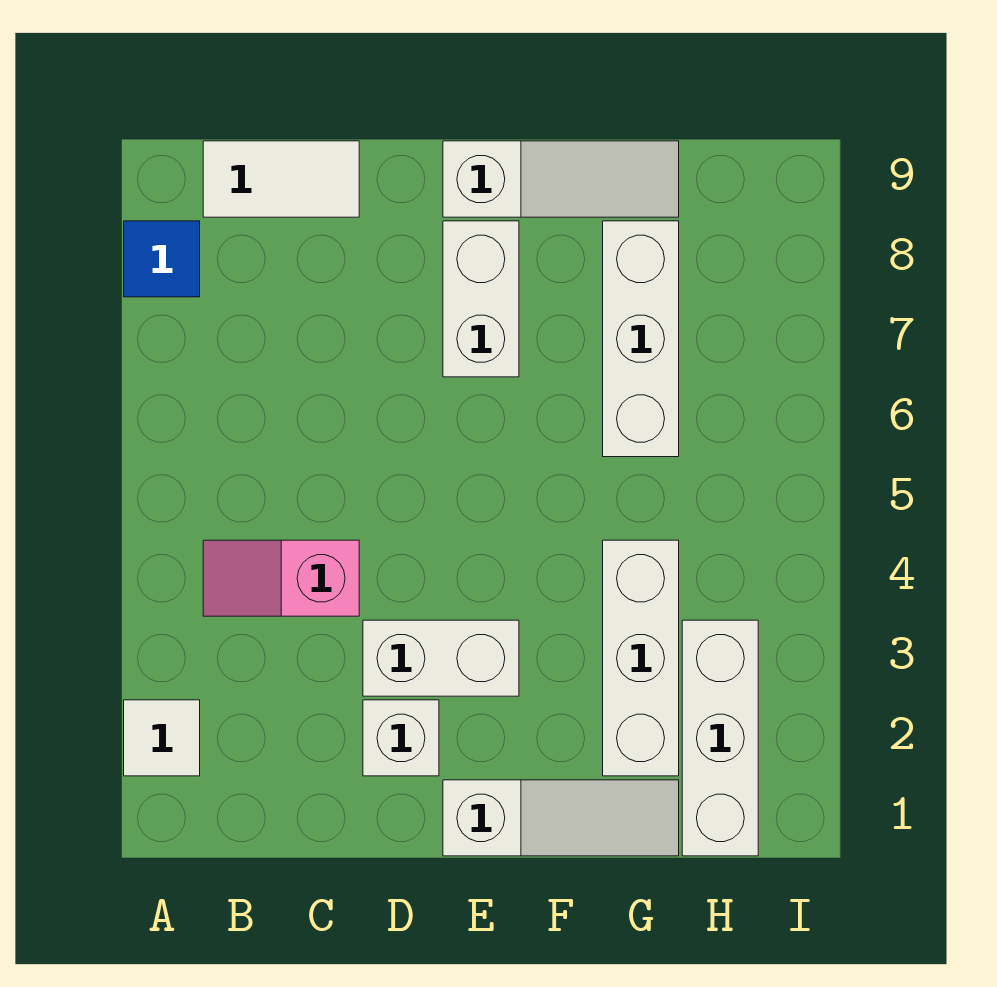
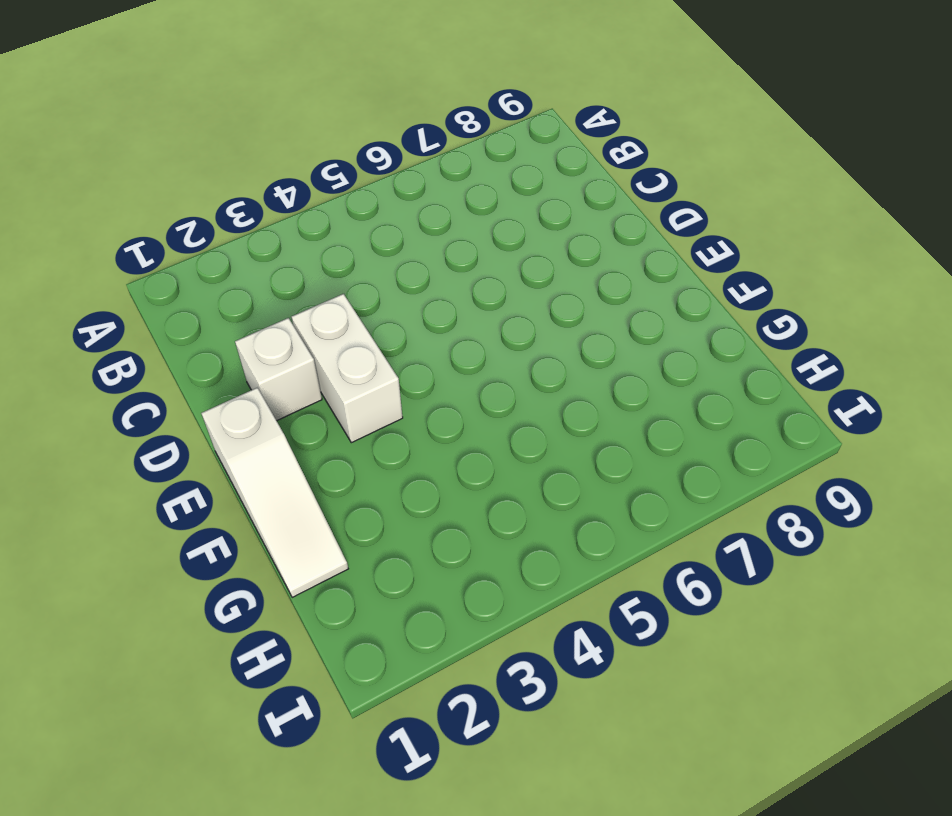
none -> white tile A2 level 1
none -> blue tile A8 level 1
none -> pink slope B4:C4 level 1 top C

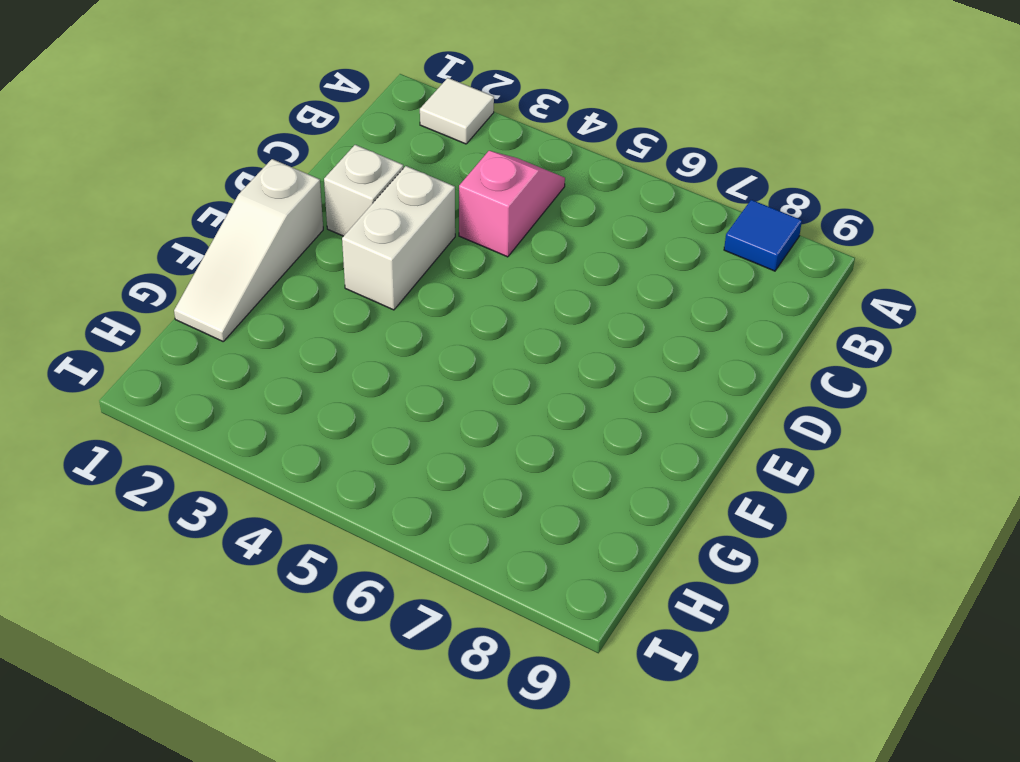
none -> white tile B9:C9 level 1
none -> white brick E7:E8 level 1
none -> white slope E9:G9 level 1 top E

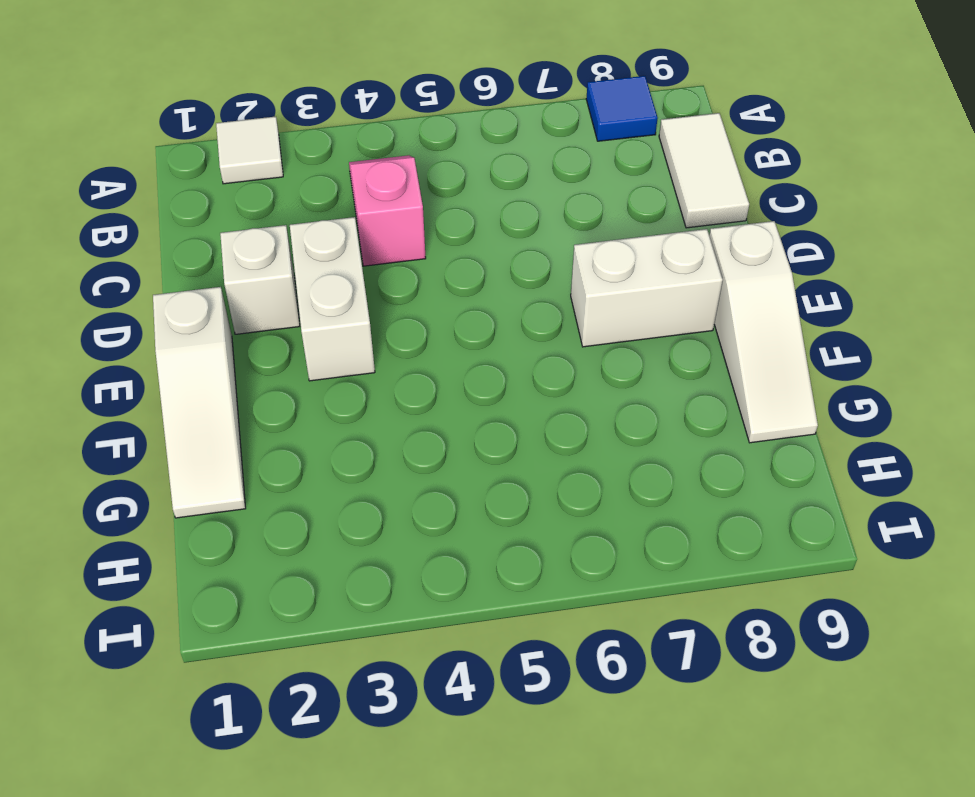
none -> white brick G2:G4 level 1
none -> white brick G6:G8 level 1
none -> white brick H1:H3 level 1

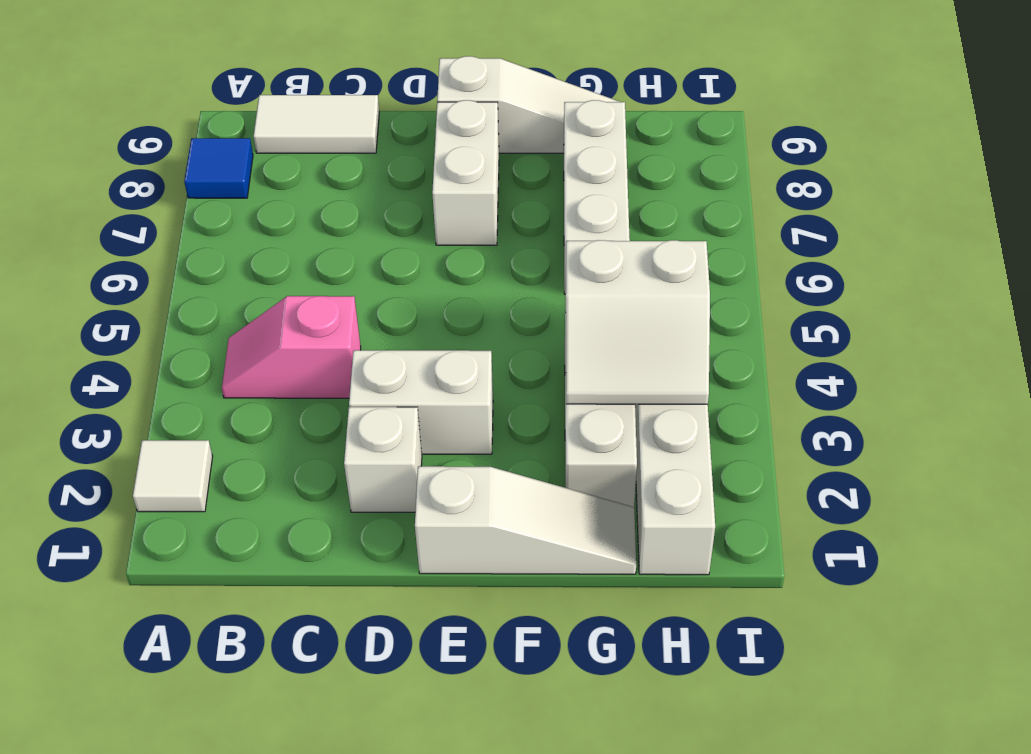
white slope G3:H4 level 2 top 4 -> none

